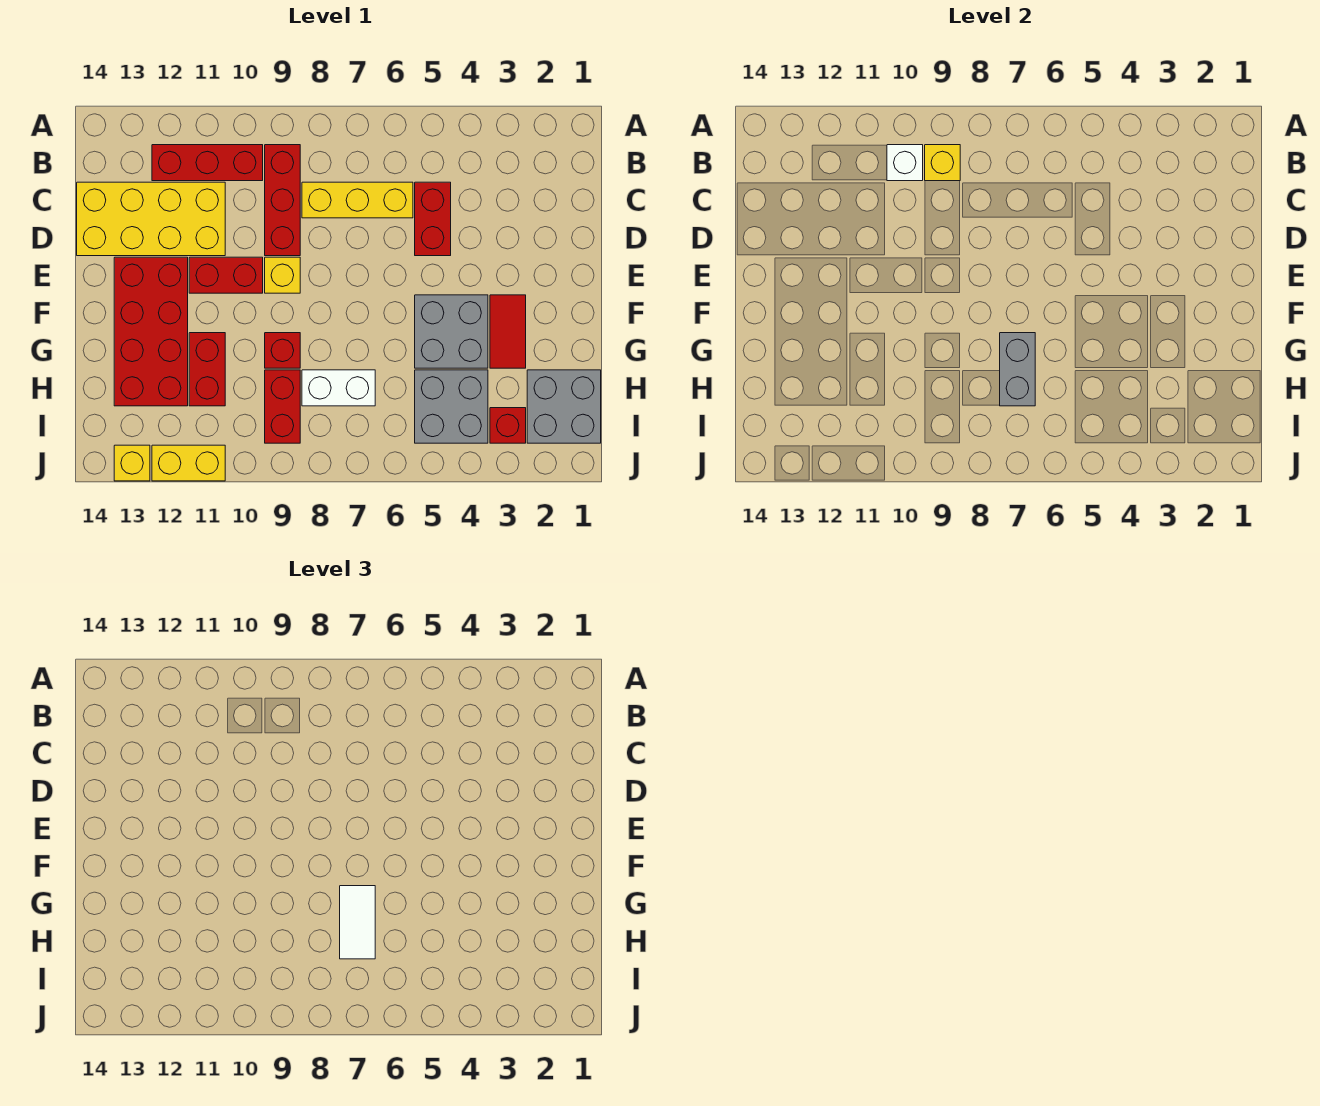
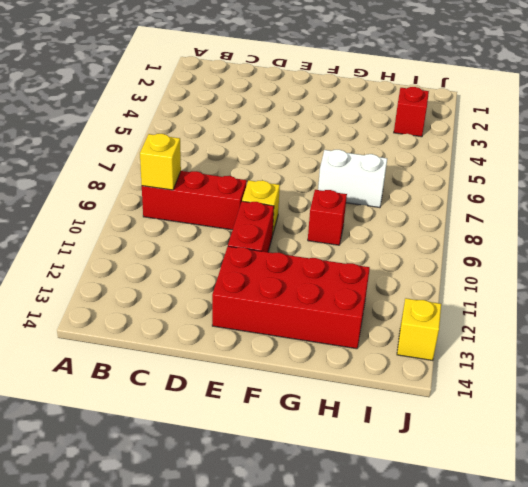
white brick G7:H7 level 1 -> white brick H7:H8 level 1
none -> red brick B10:B12 level 1
none -> red brick C5:D5 level 1
none -> yellow brick C6:C8 level 1

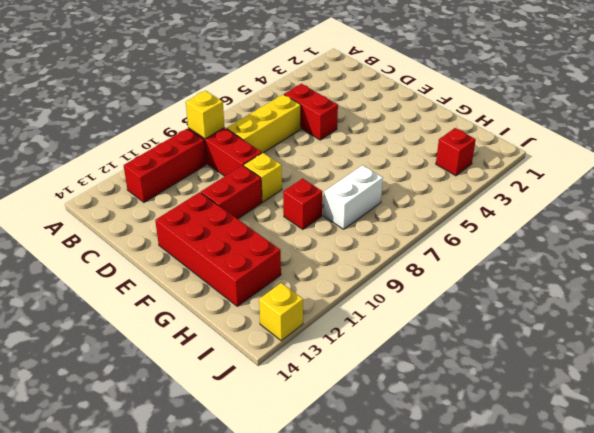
none -> yellow brick C11:D14 level 1
none -> red tile F3:G3 level 1
none -> grey brick F4:G5 level 1

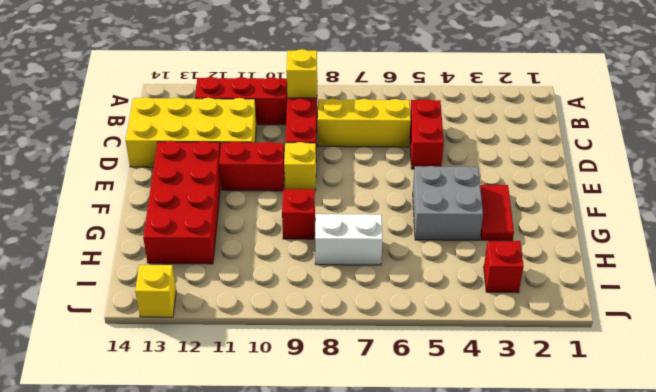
none -> red brick G11:H11 level 1
none -> grey brick H1:I2 level 1
none -> grey brick H4:I5 level 1

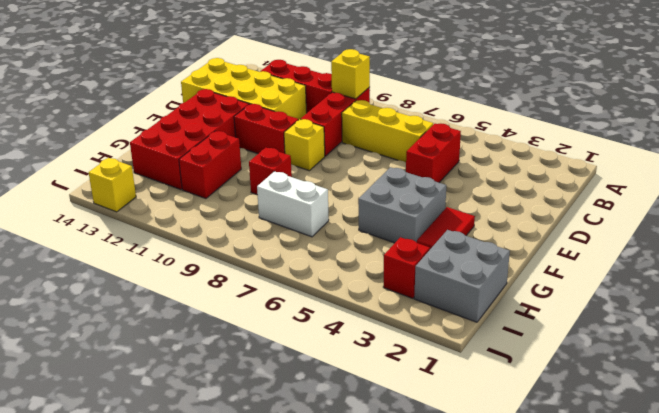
none -> grey brick H4:I5 level 1
none -> red brick H9:I9 level 1
none -> yellow brick J11:J12 level 1

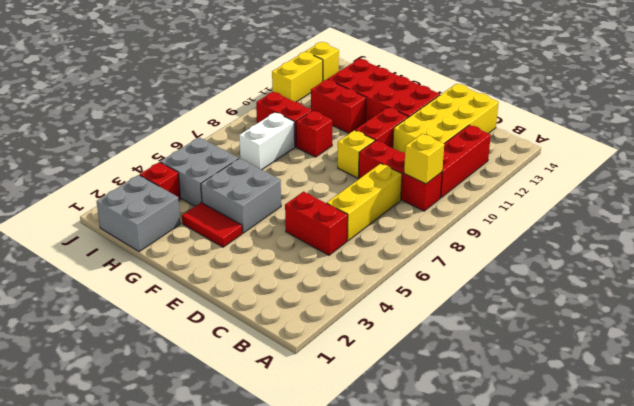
none -> white brick B10 level 2
none -> grey brick G7:H7 level 2
none -> white tile G7:H7 level 3

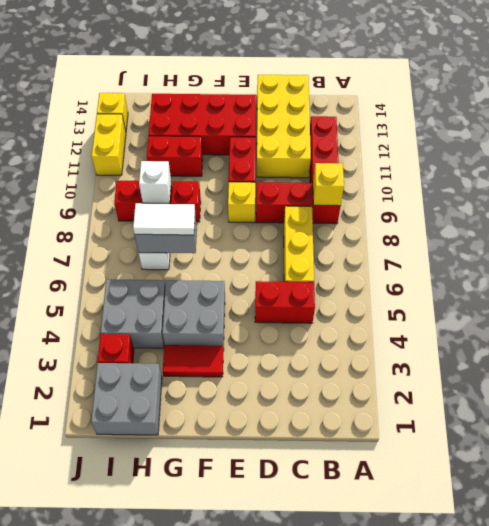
white brick H9 level 2 -> white brick B10 level 2

